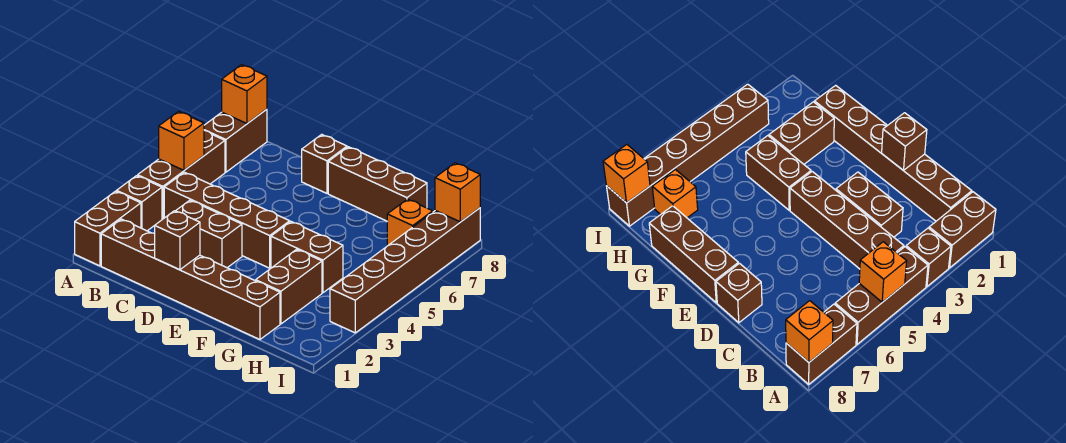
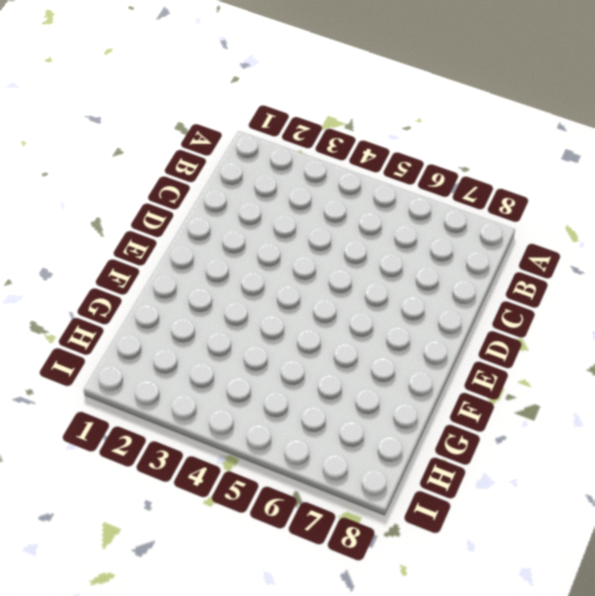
none -> brown brick A1:A2 level 1
none -> brown brick A3 level 1
none -> brown brick A4:A6 level 1

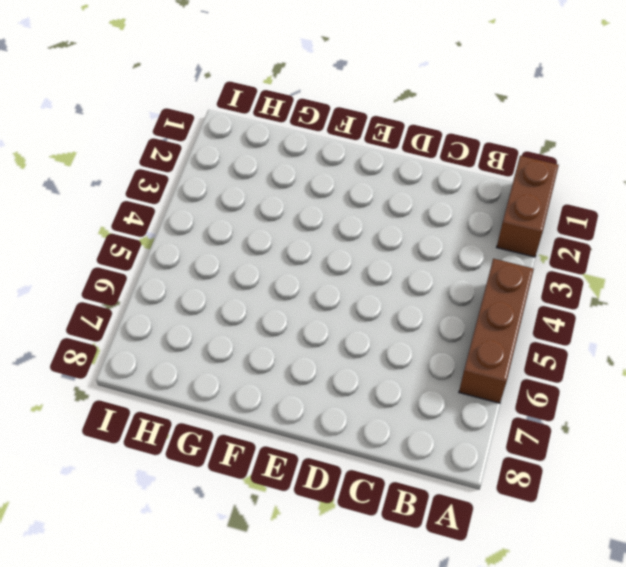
none -> brown brick A3 level 1
none -> brown brick A7:A8 level 1
none -> brown brick B1:G1 level 1

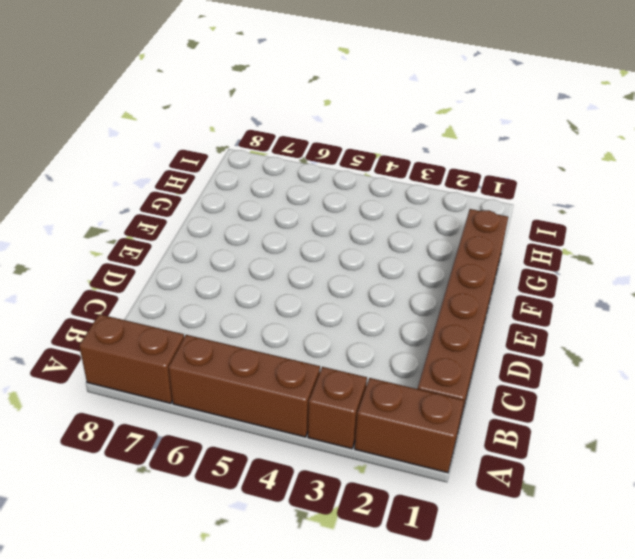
none -> brown brick B4:E4 level 1
none -> brown brick C3:D3 level 1
none -> brown brick D8 level 1

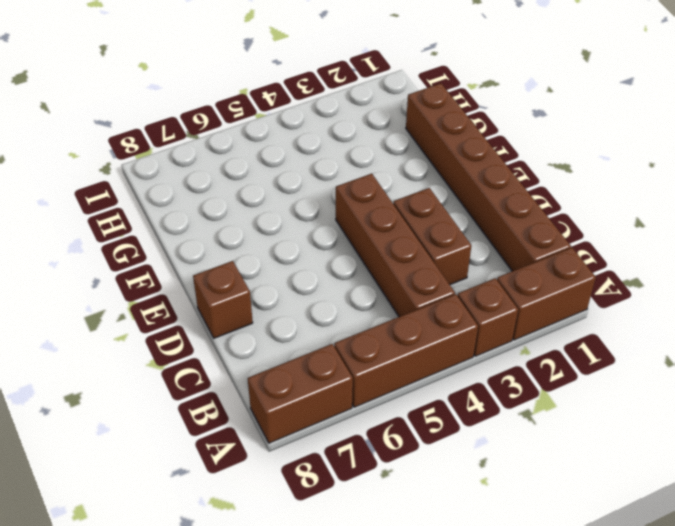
none -> brown brick E8:G8 level 1
none -> brown brick F4:G4 level 1
none -> brown brick G2:G3 level 1

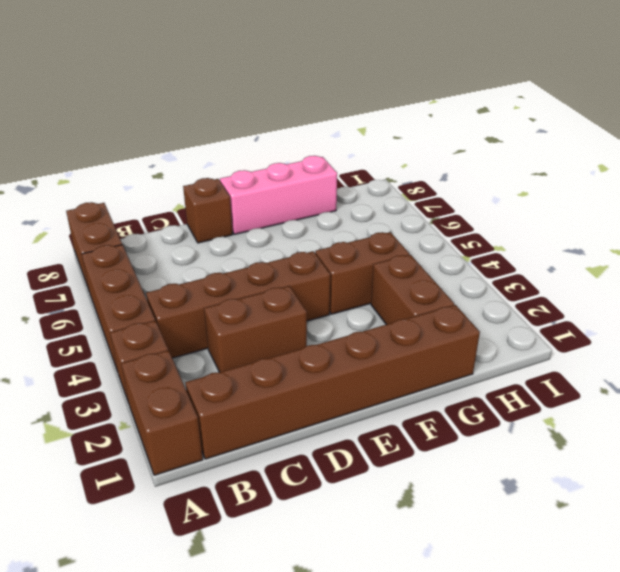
pink brick E8:G8 level 1 -> brown brick E8:G8 level 1
none -> orange brick H7 level 1
none -> brown brick I3:I8 level 1
none -> orange brick A5 level 2

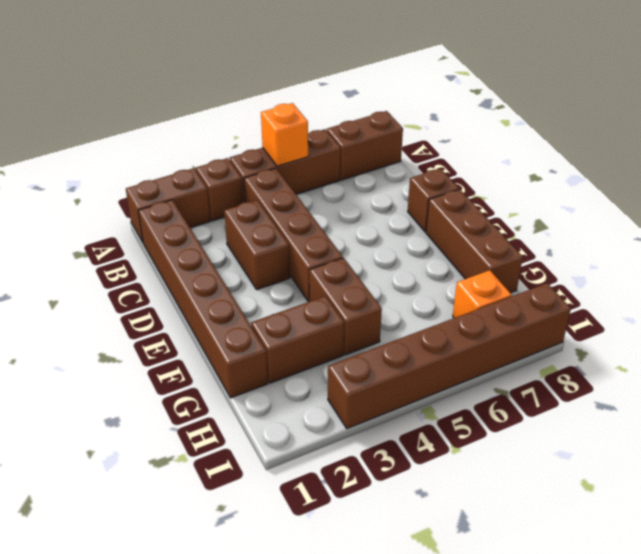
none -> orange brick A8 level 2
none -> brown brick D1 level 2
none -> orange brick I8 level 2

